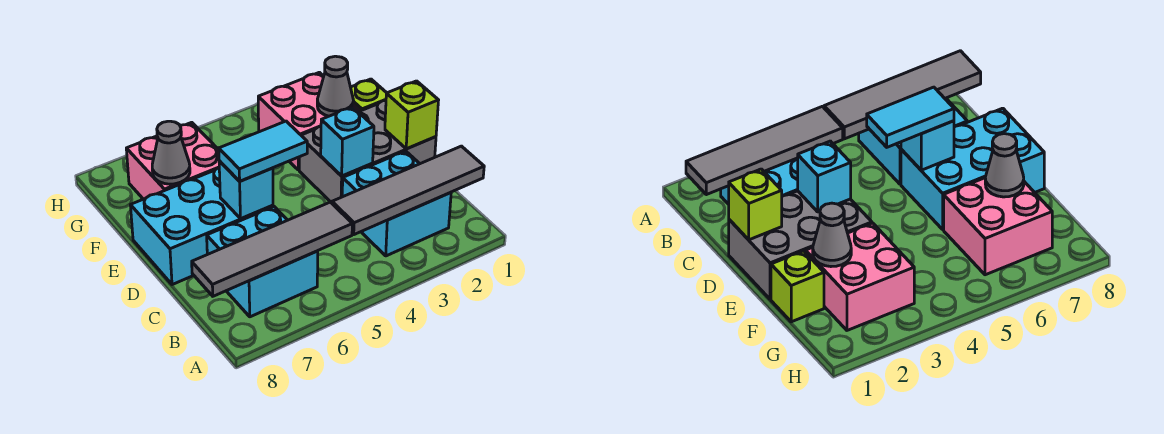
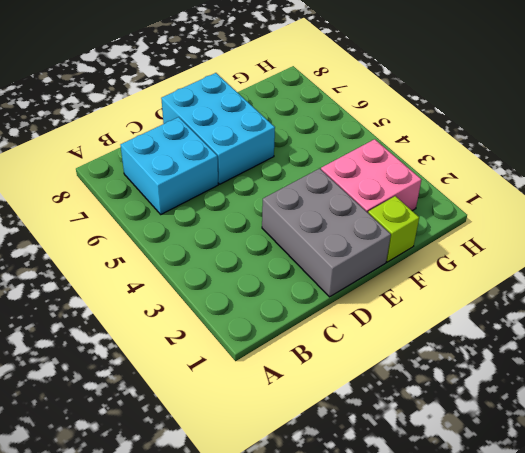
none -> cyan brick B2:C3 level 1
none -> pink brick F6:G7 level 1
none -> grey tile B1:B4 level 2

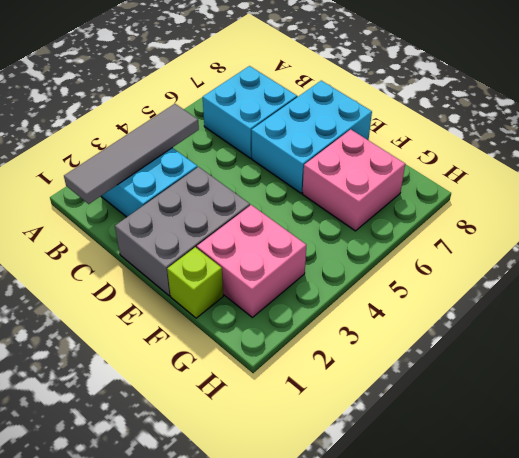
none -> grey tile B5:B8 level 2
none -> lime brick D1 level 2
none -> cyan brick D3 level 2

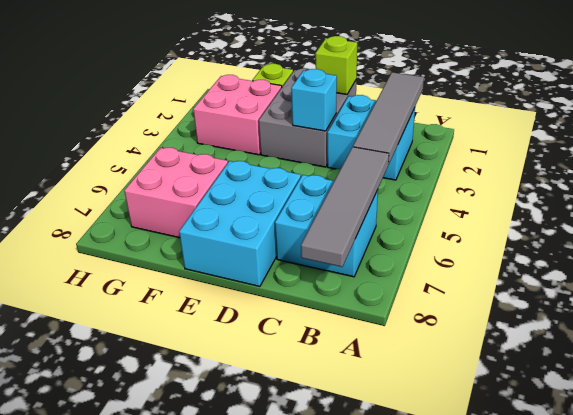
none -> cyan brick D6 level 2
none -> grey cone F2 level 2
none -> grey cone F7 level 2

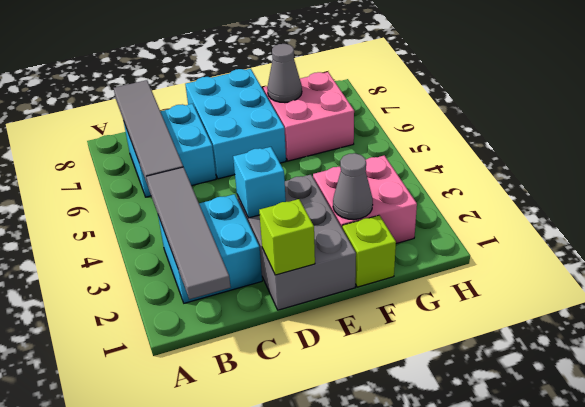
none -> cyan brick D6 level 2
none -> cyan tile D5:D6 level 3

